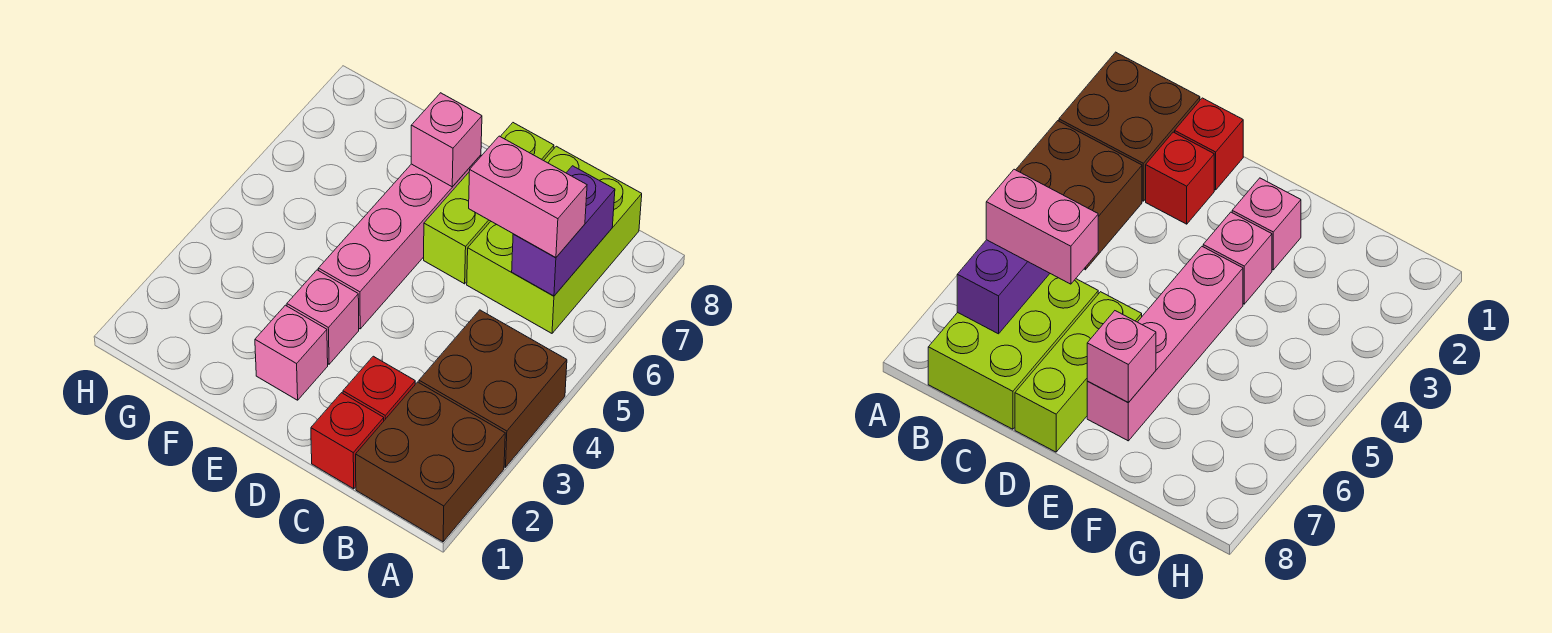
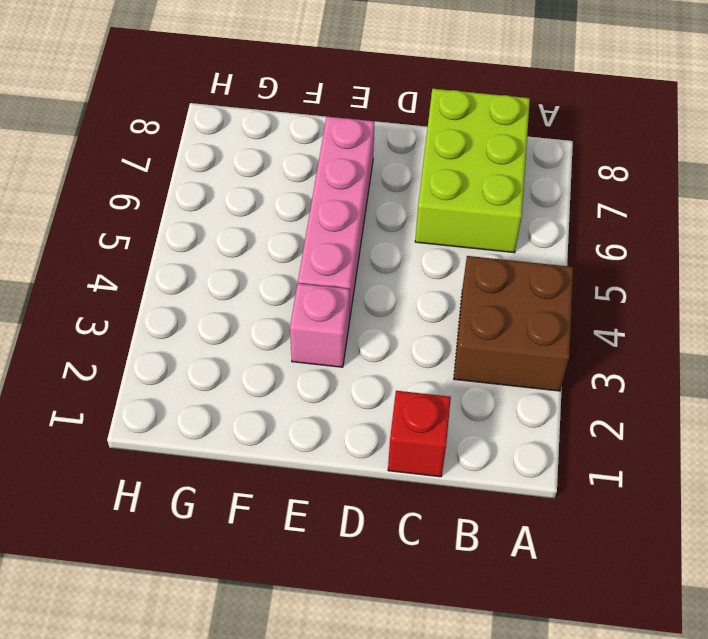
none -> brown brick A1:B2 level 1
none -> red brick C2 level 1
none -> lime brick D6:D8 level 1

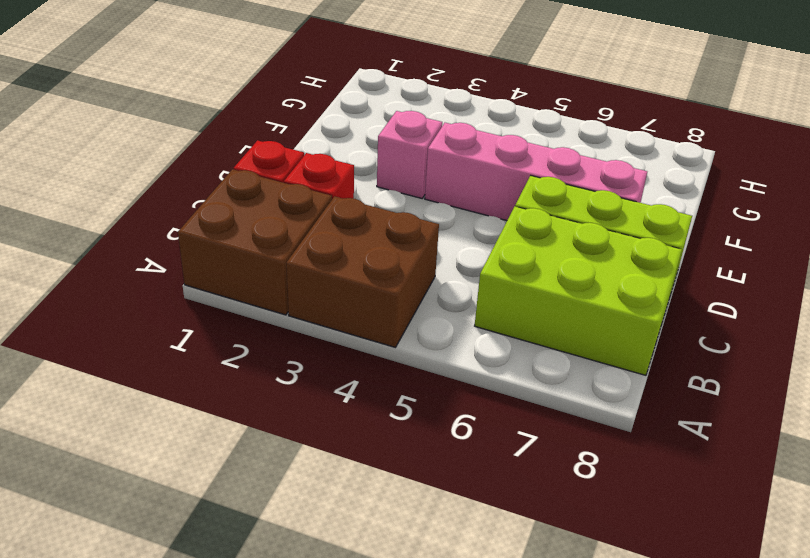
none -> pink brick E2 level 1
none -> purple brick B6:B7 level 2
none -> pink brick E7 level 2

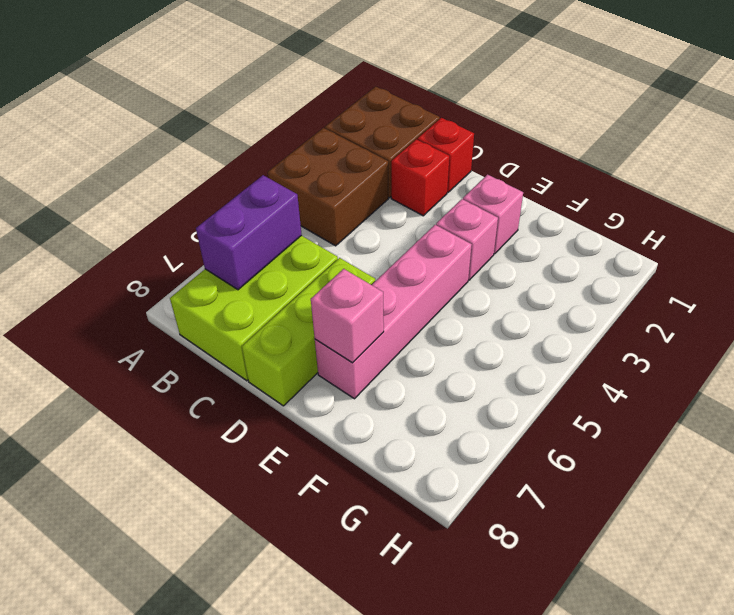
none -> pink brick B6:C6 level 3

